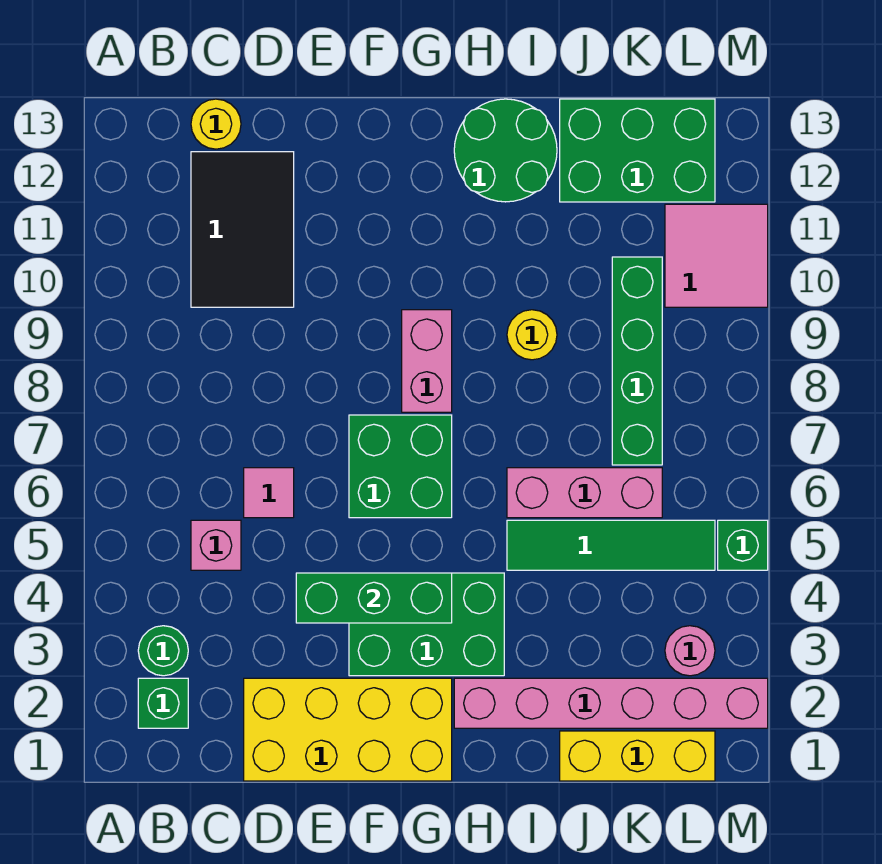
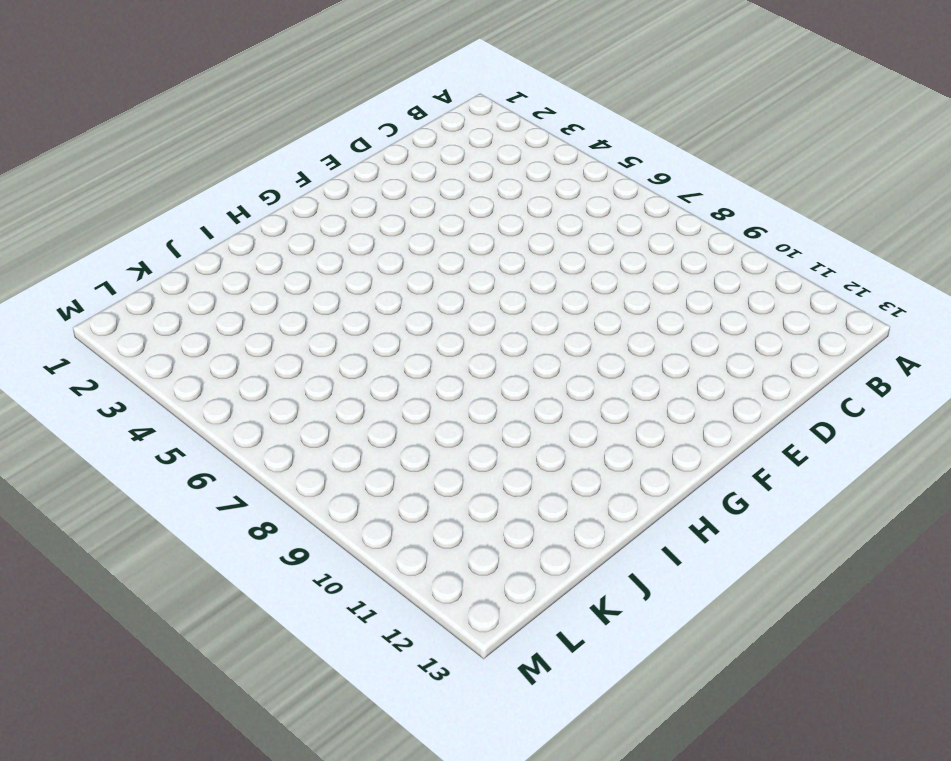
none -> green brick B2 level 1
none -> green round brick B3 level 1
none -> pink brick C5 level 1

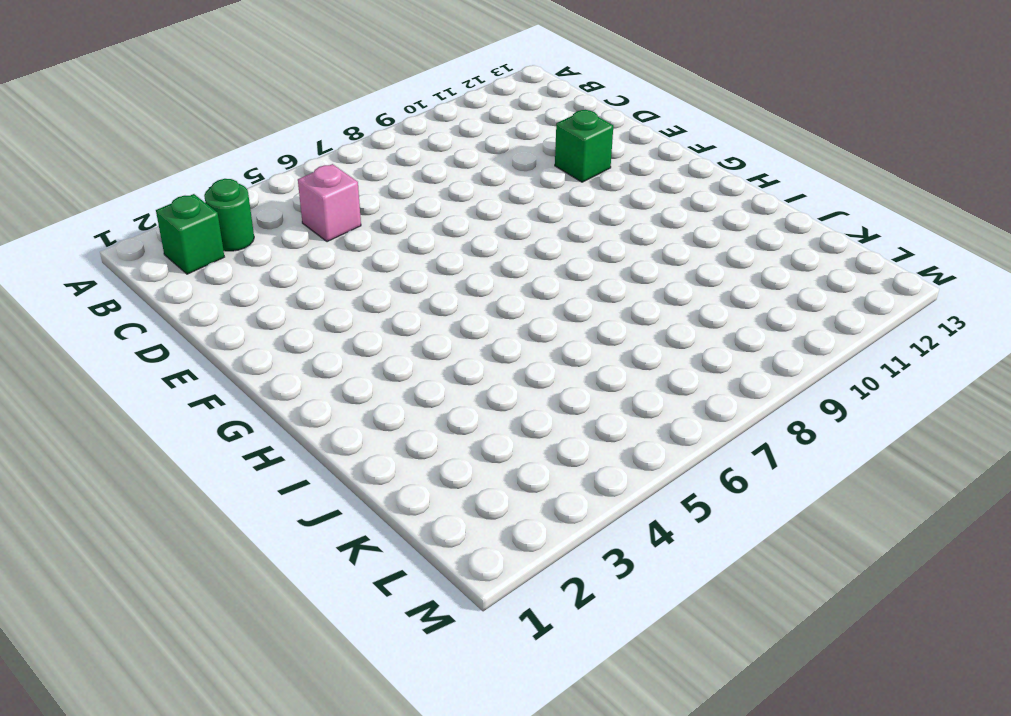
green brick E11 level 1 -> green brick M5 level 1
none -> black tile C10:D12 level 1
none -> yellow round brick C13 level 1
none -> yellow brick D1:G2 level 1

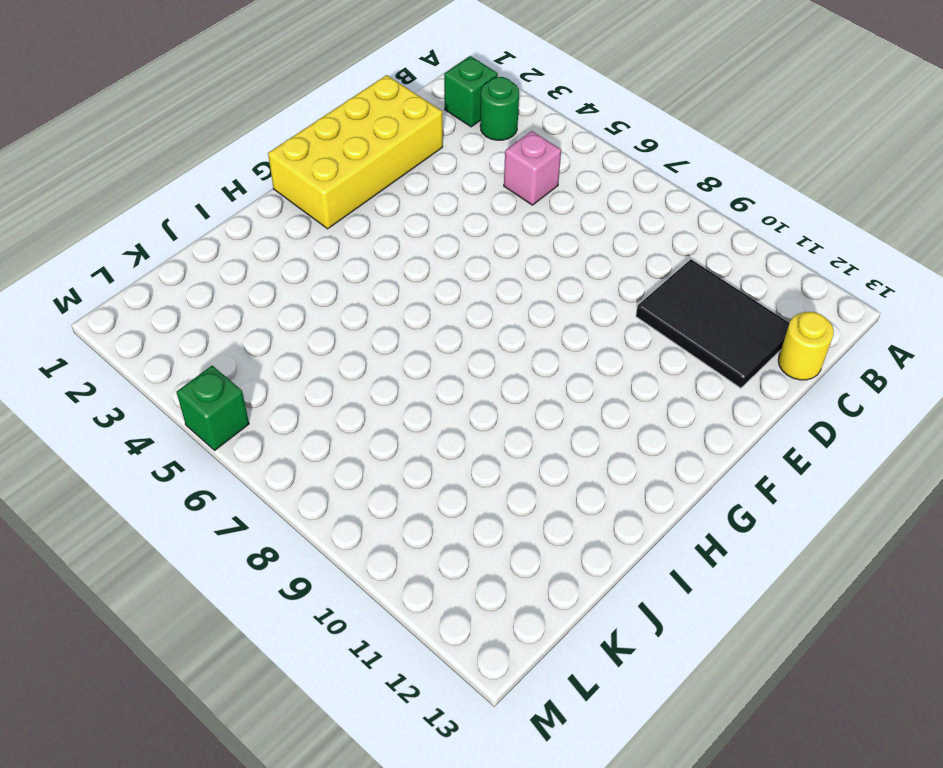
none -> pink tile D6 level 1
none -> green brick F3:H4 level 1
none -> green brick F6:G7 level 1

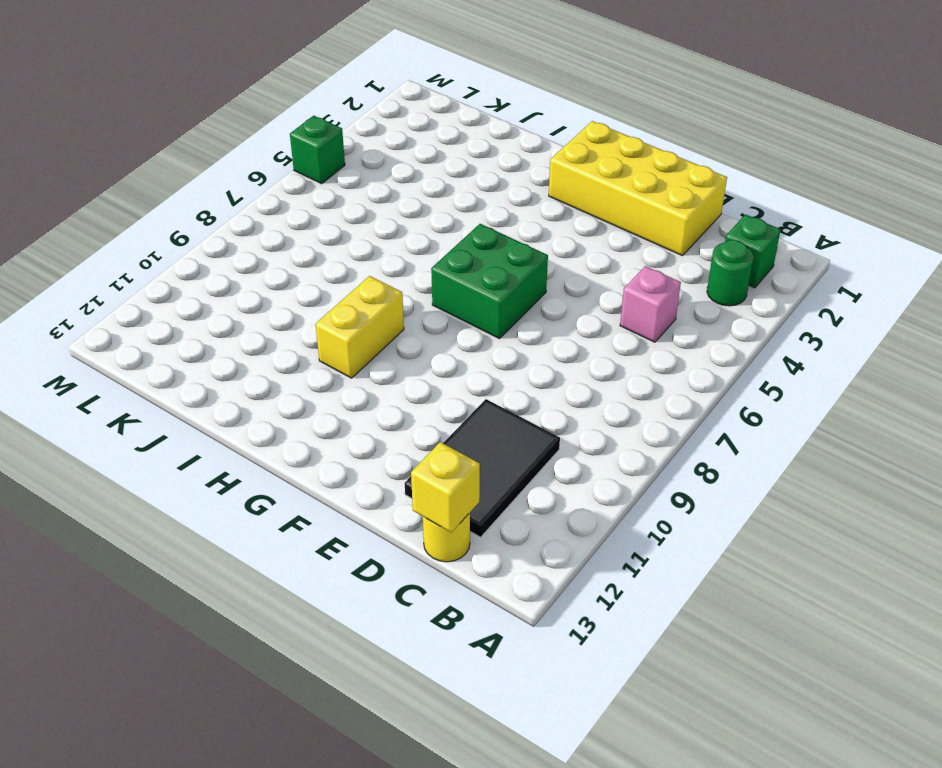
yellow brick C13 level 2 -> none
yellow brick H9:H10 level 1 -> none
none -> pink tile D6 level 1
none -> green brick F3:H4 level 1
none -> pink brick G8:G9 level 1

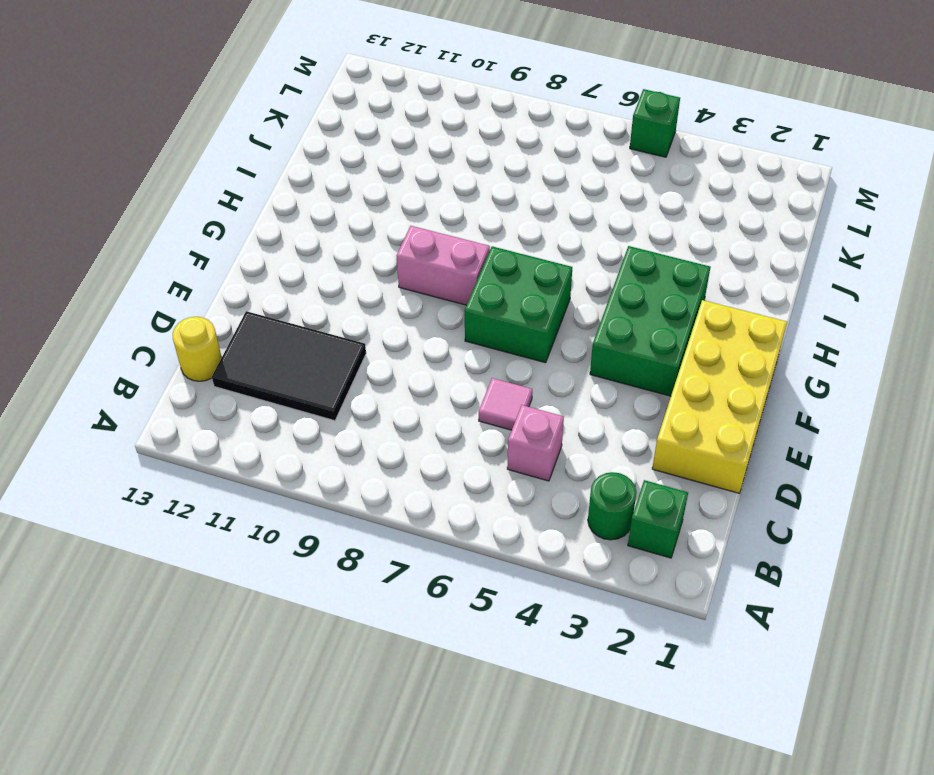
none -> pink brick H2:M2 level 1
none -> green round brick H12:I13 level 1
none -> green tile I5:L5 level 1

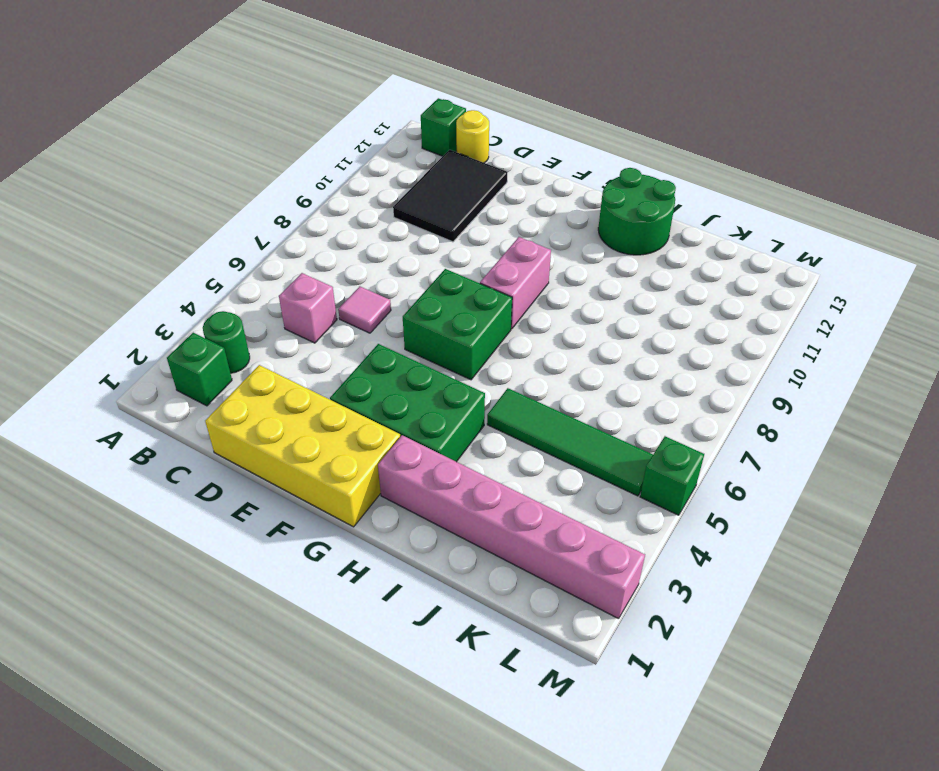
green brick B13 level 1 -> none
none -> pink brick I6:K6 level 1
none -> yellow round brick I9 level 1
none -> yellow brick J1:L1 level 1

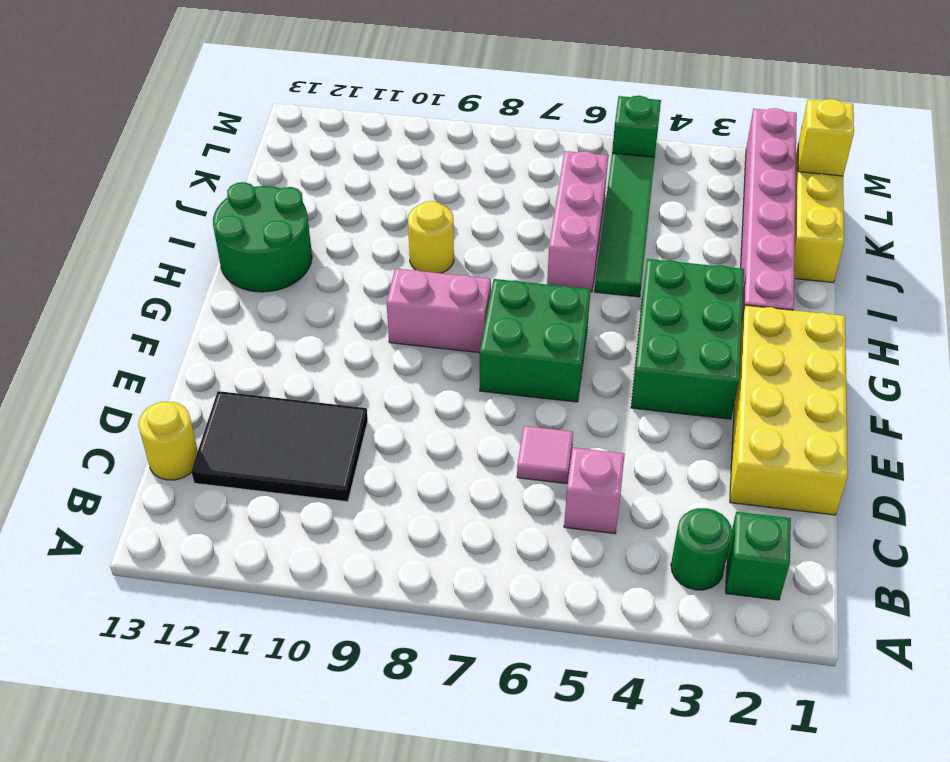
yellow brick L1 level 2 -> none
none -> green brick J12:L13 level 1
none -> green brick K7:K10 level 1
none -> pink round brick L3 level 1

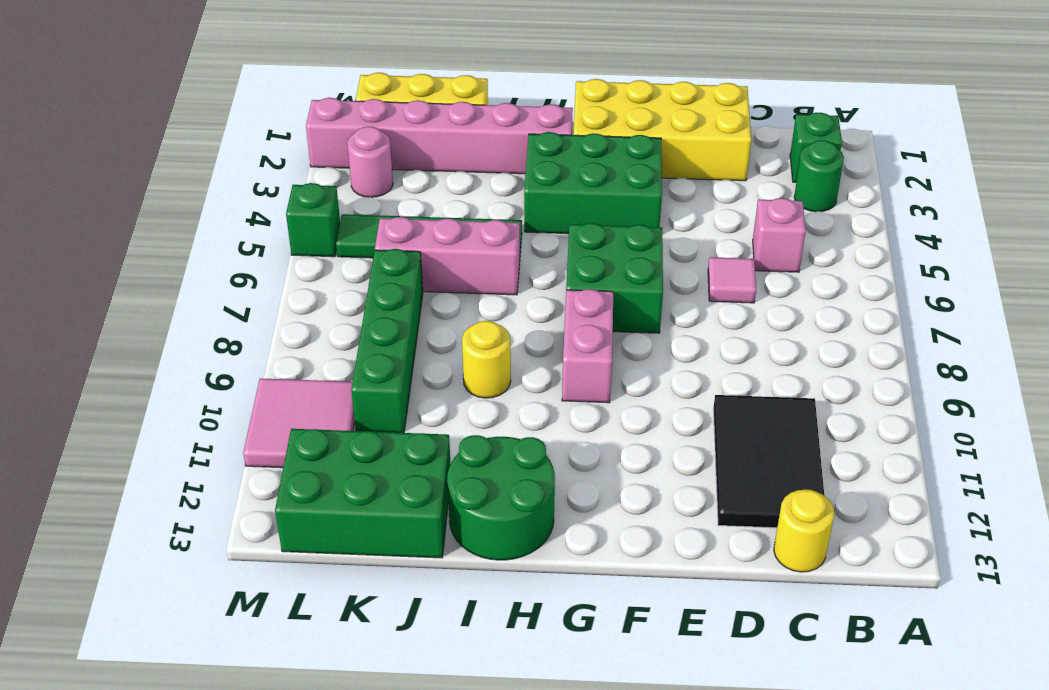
none -> green brick E4:G4 level 2

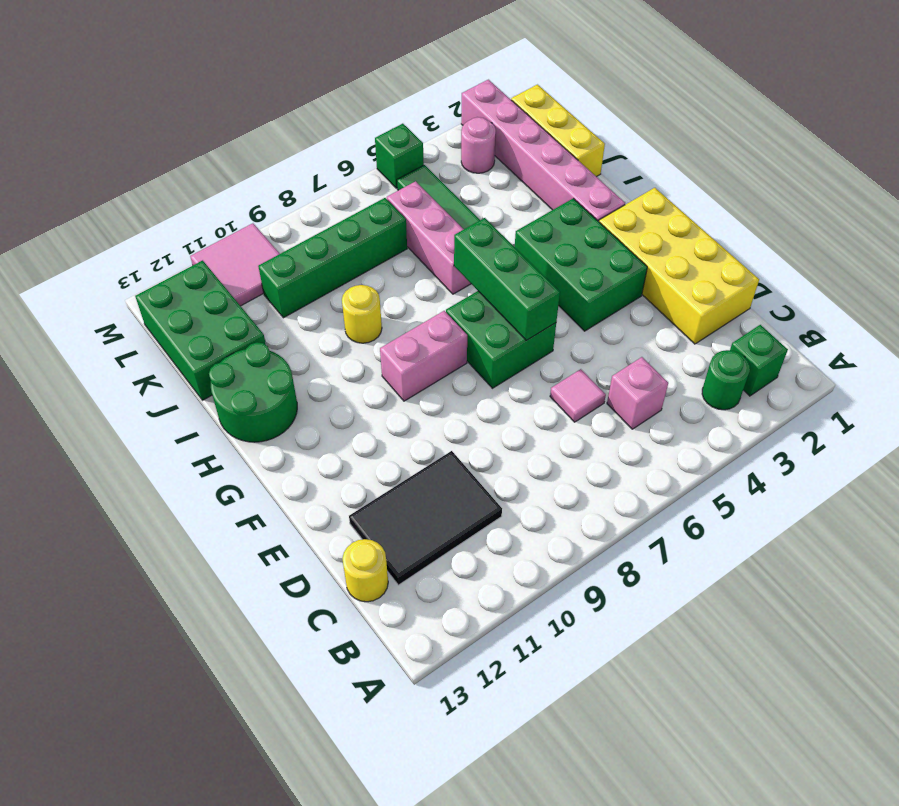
green brick F6:H6 level 2 -> green brick E4:G4 level 2

